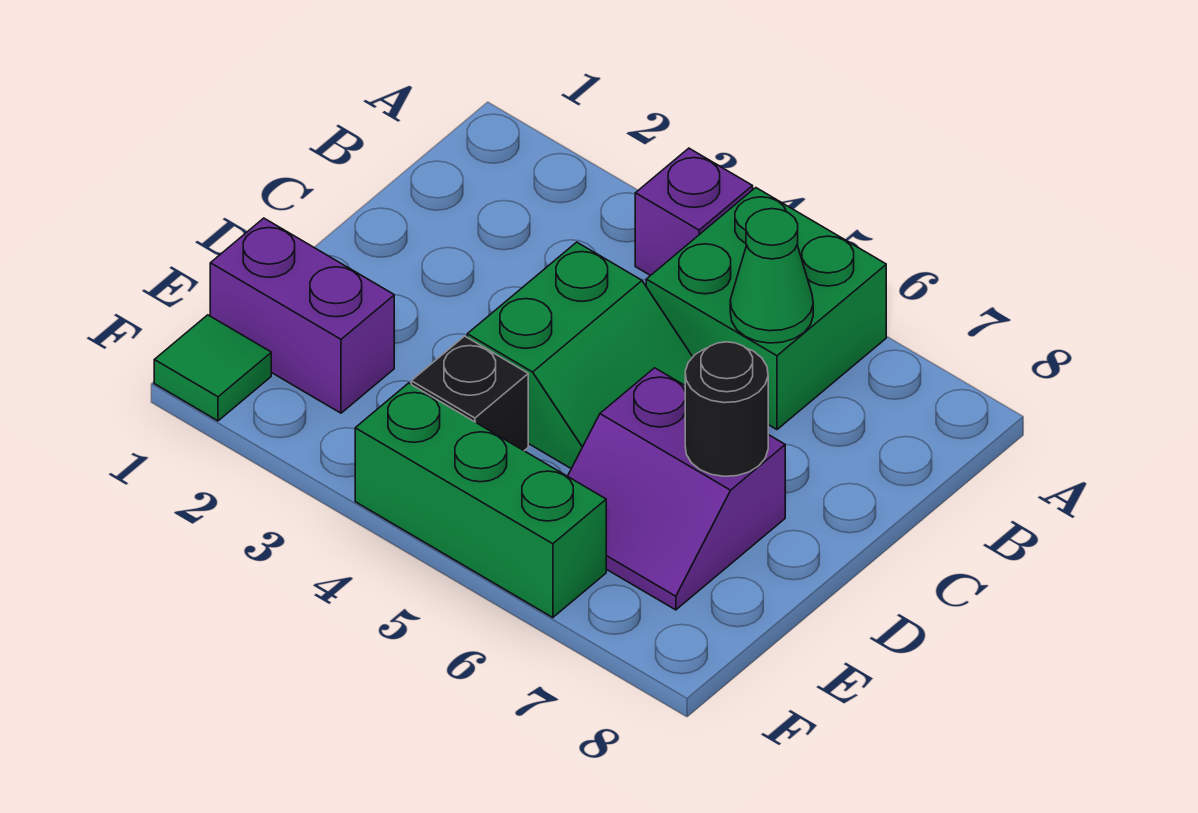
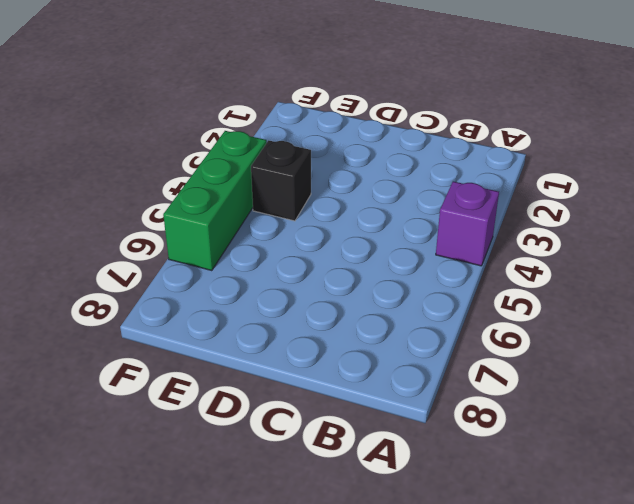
none -> green brick A5:B6 level 1
none -> green slope C4:D5 level 1 top 4

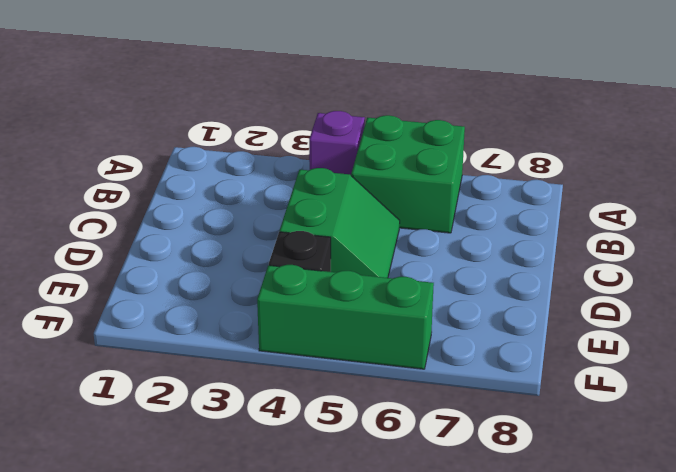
none -> purple slope D6:E7 level 1 top D
none -> purple brick E1:E2 level 1

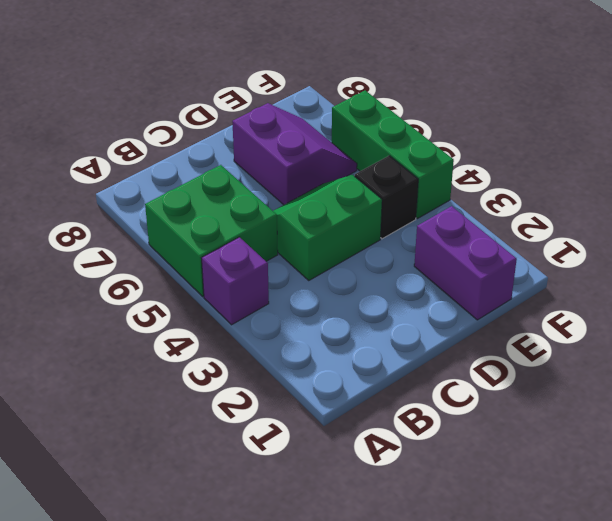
none -> green tile F1 level 1
none -> green cone B6 level 2

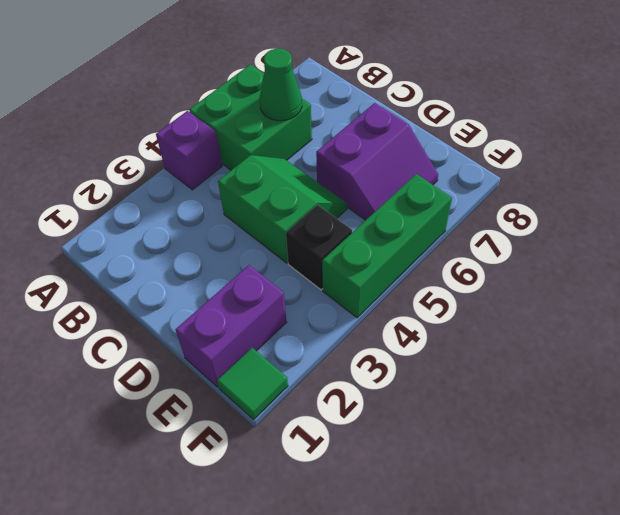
none -> black round brick D7 level 2

